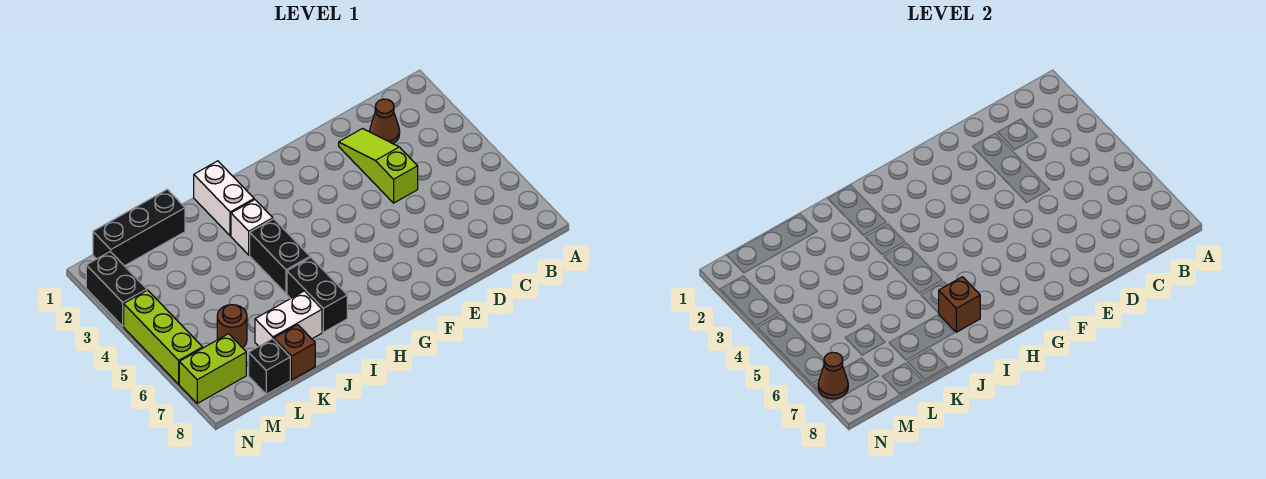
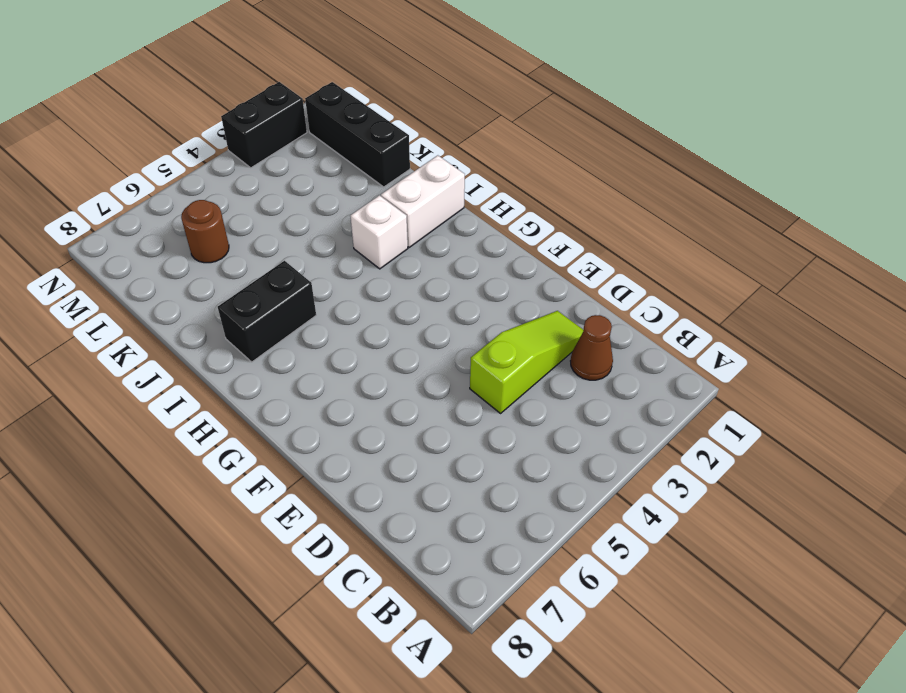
none -> black brick I4:I5 level 1
none -> white brick J7:K7 level 1
none -> brown brick K8 level 1

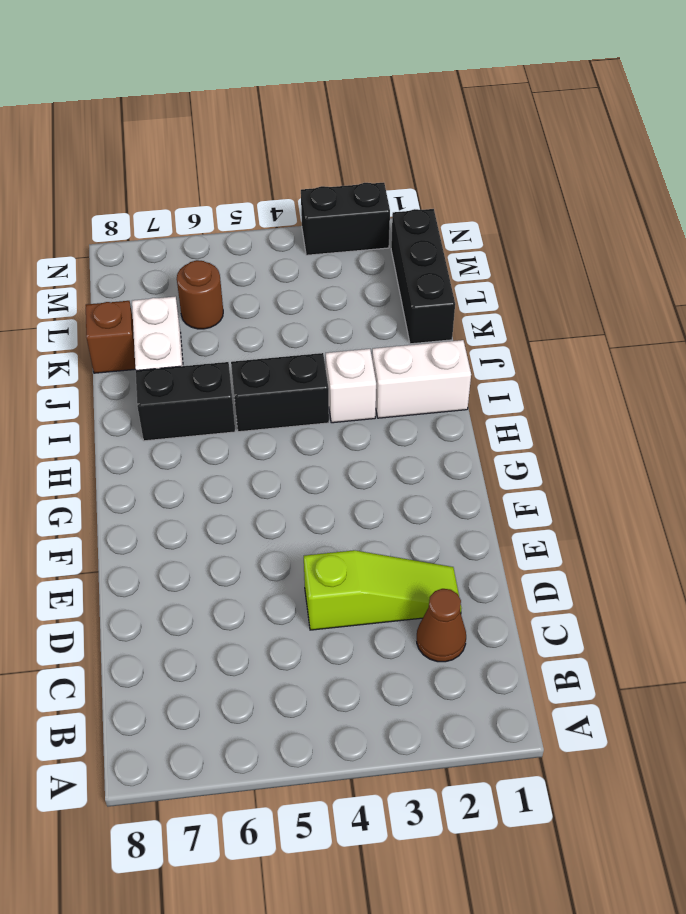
none -> black brick L8 level 1
none -> lime brick M7:N7 level 1
none -> lime brick N4:N6 level 1

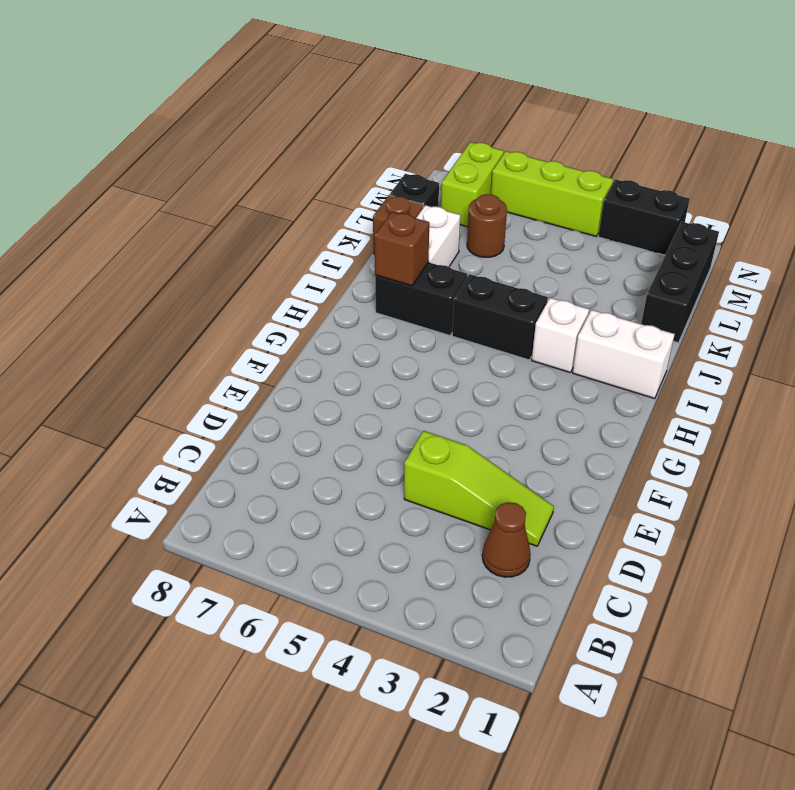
none -> brown cone N7 level 2

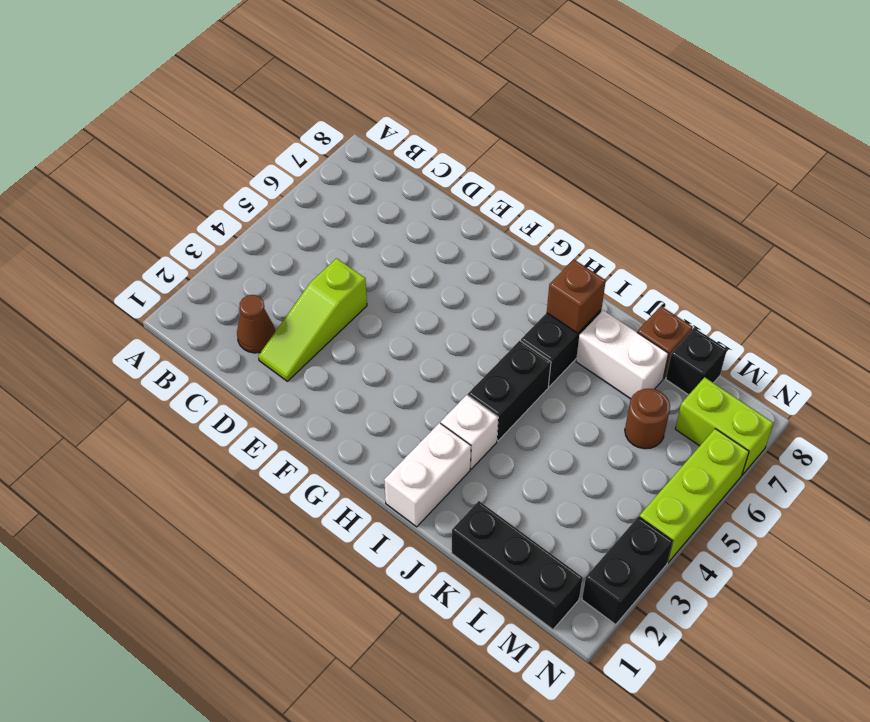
none -> brown cone N7 level 2

